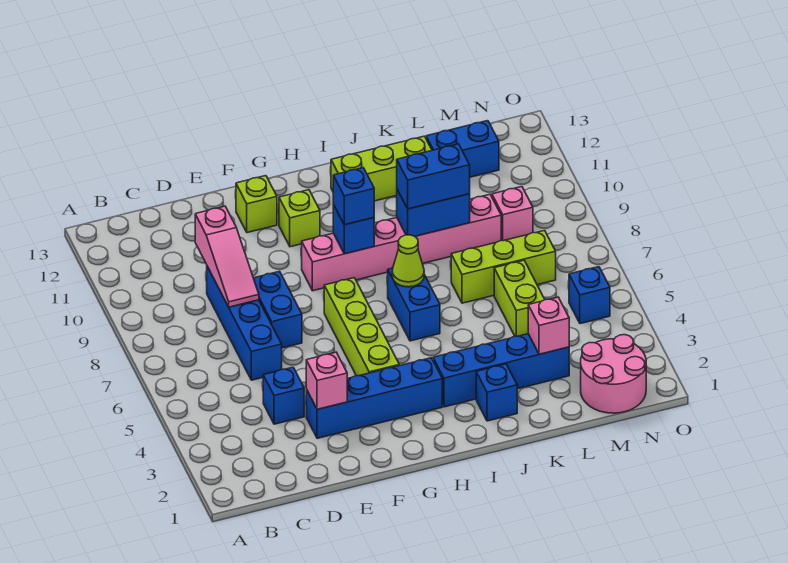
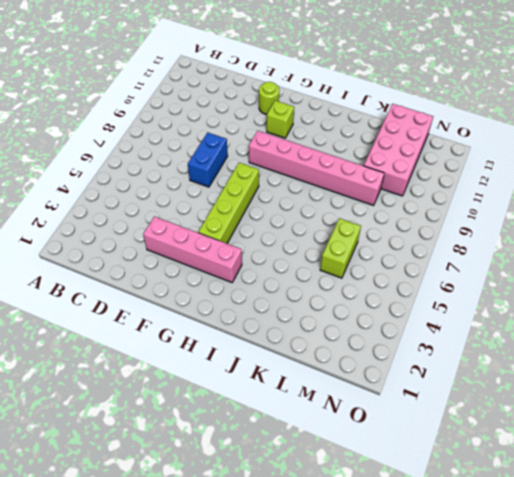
pink brick E3:H3 level 1 -> blue brick E3:H3 level 1
lime round brick F12 level 1 -> lime brick F12 level 1
pink brick L10:M13 level 1 -> blue brick L12:M12 level 1
none -> blue brick D4 level 1
none -> blue brick D6:D9 level 1
none -> blue brick I3:L3 level 1

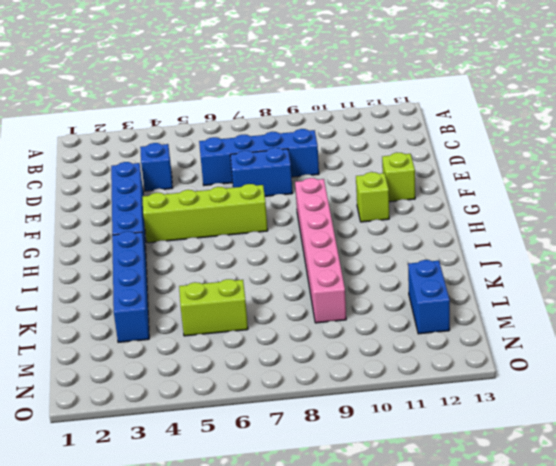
none -> blue brick I6:I7 level 1
none -> lime brick I12:K12 level 1
none -> blue brick J2 level 1

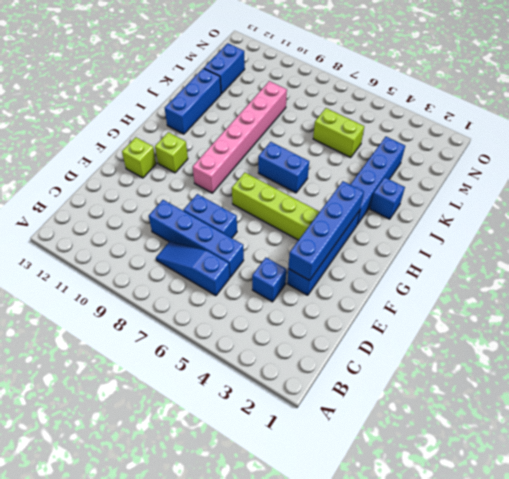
blue slope C6:C8 level 1 top 6 -> none
blue brick E3:H3 level 2 -> pink brick E3 level 2
blue brick I12:K12 level 1 -> lime brick I12:K12 level 1
none -> lime brick K7:M7 level 1
none -> pink round brick M1:N2 level 1
none -> pink brick M9 level 1

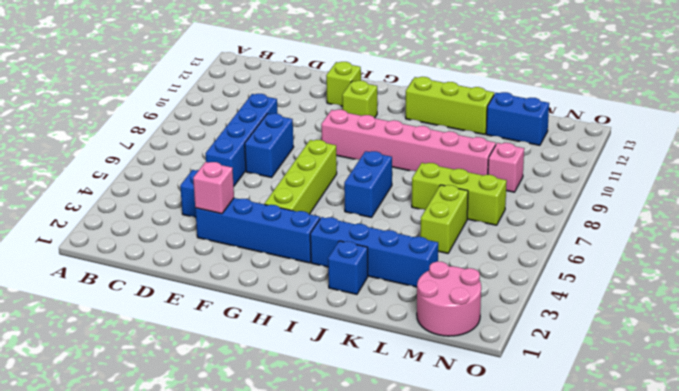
none -> blue brick N5 level 1
none -> pink slope D8:D10 level 2 top 10
none -> blue brick H9 level 2

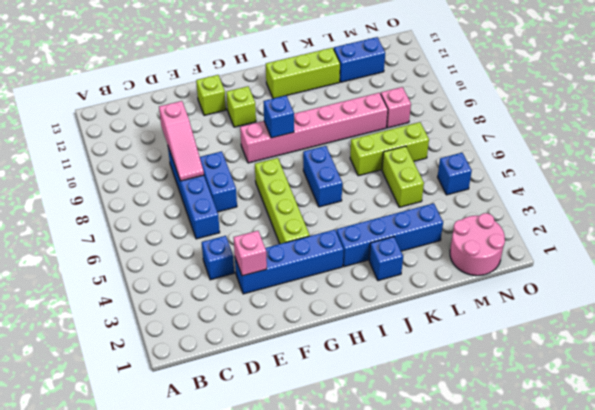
none -> lime cone I7 level 2
none -> blue brick J9:K9 level 2
none -> pink brick L3 level 2

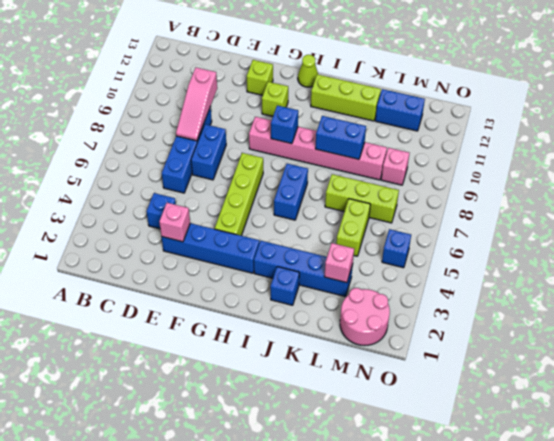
lime cone H13 level 1 -> lime cone I7 level 2
none -> blue brick H9 level 3
none -> blue brick J9:K9 level 3

